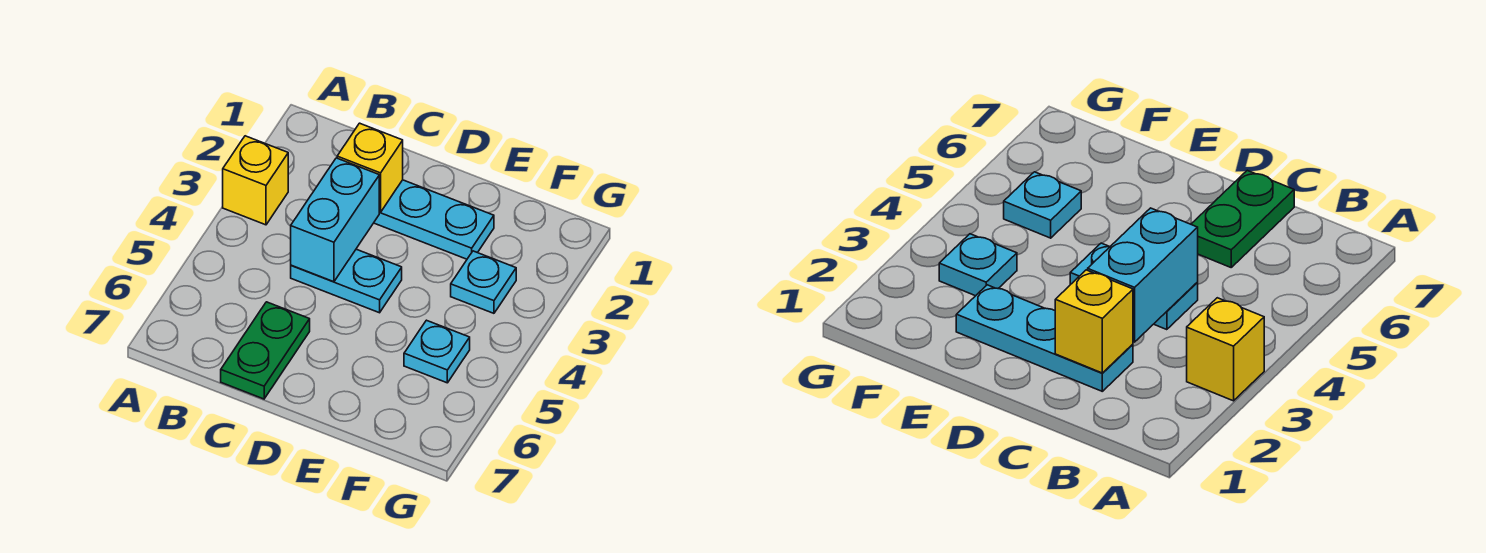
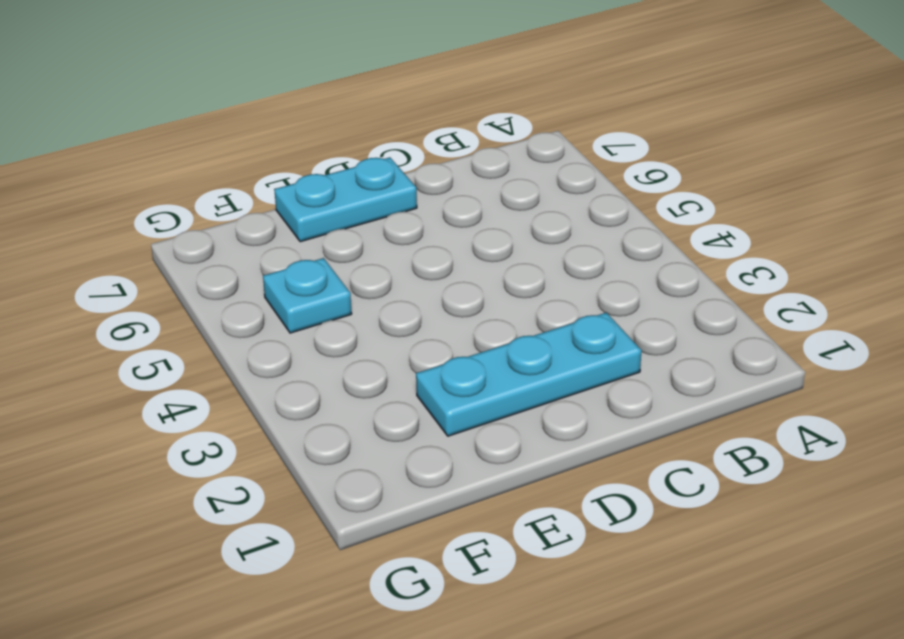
cyan plate D7:E7 level 1 -> cyan plate C4:D4 level 1
none -> yellow brick A3 level 1
none -> green plate C6:C7 level 1

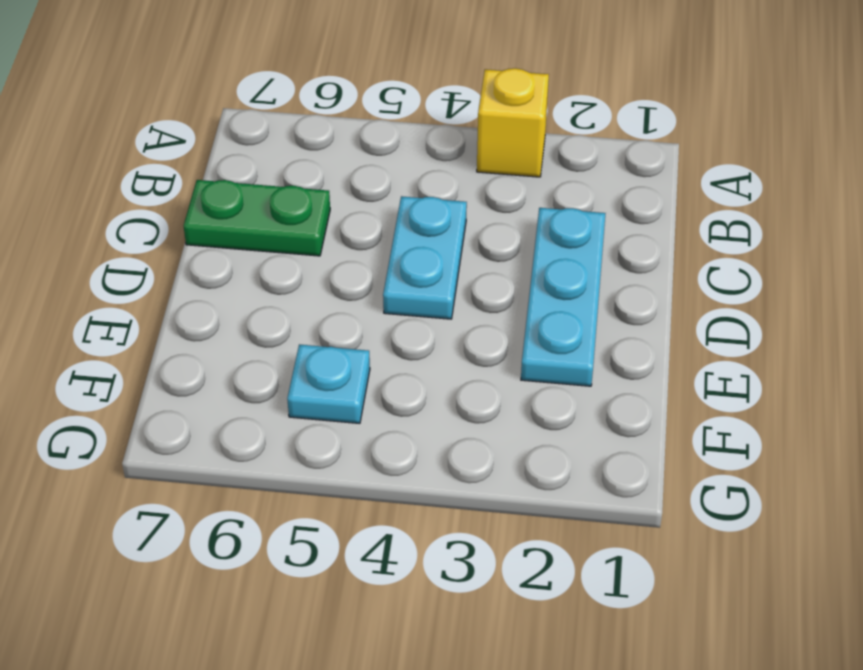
none -> cyan plate F3 level 1
none -> yellow brick C2 level 2

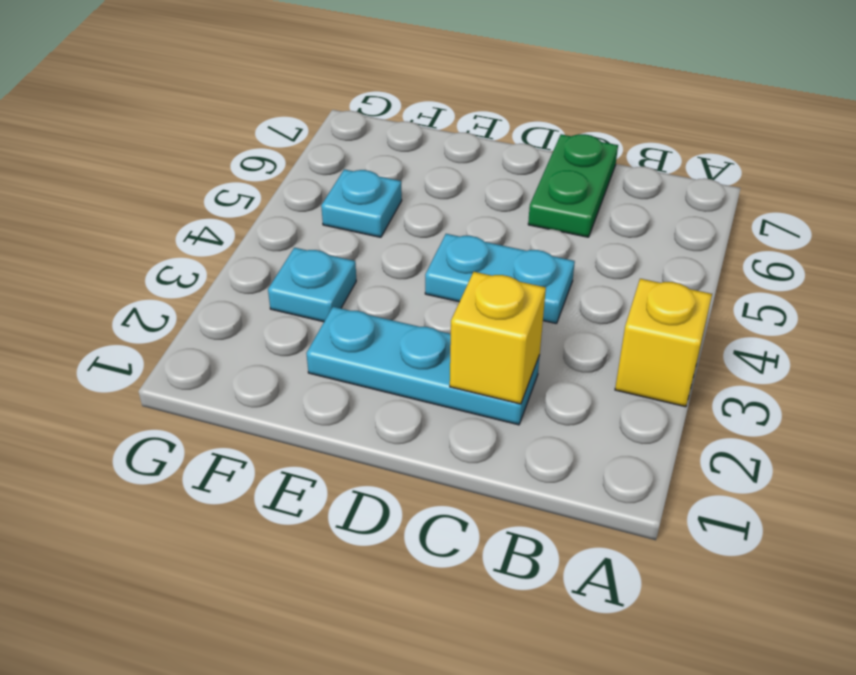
none -> cyan brick C3:C4 level 2

